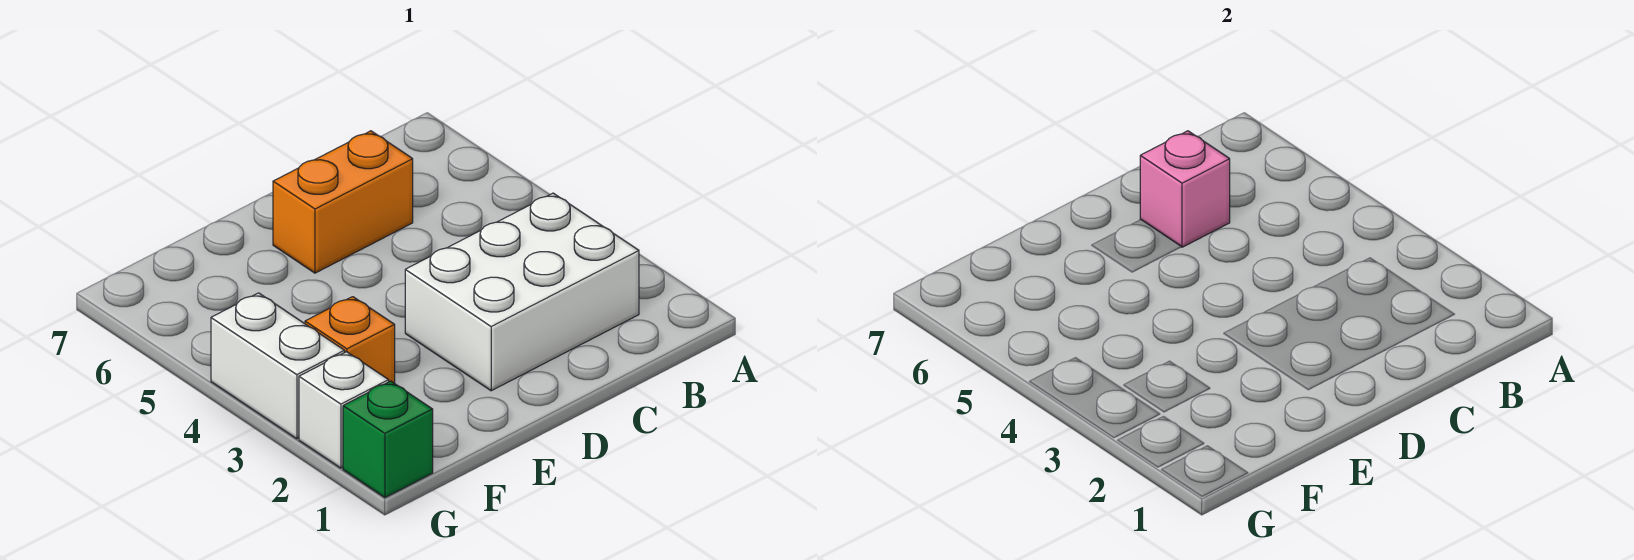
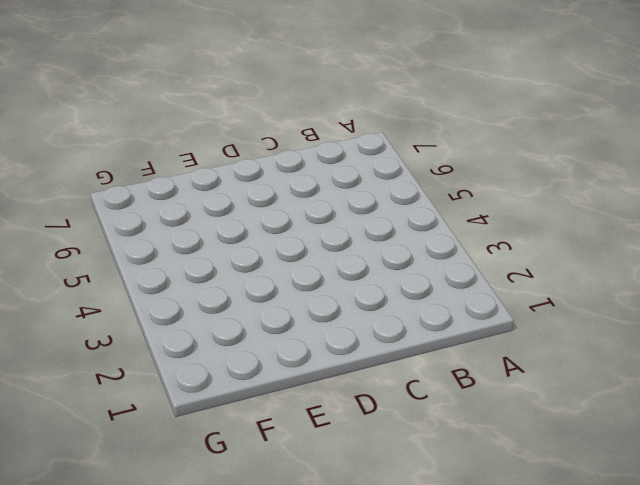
none -> white brick B2:D3 level 1
none -> orange brick C6:D6 level 1

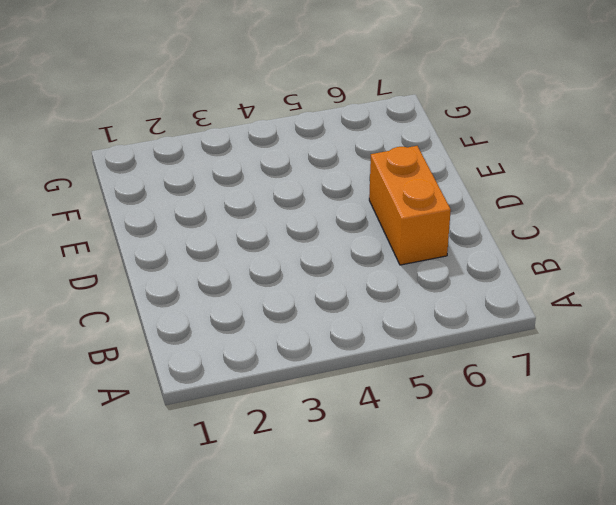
none -> white brick B2:D3 level 1
none -> orange brick F3 level 1

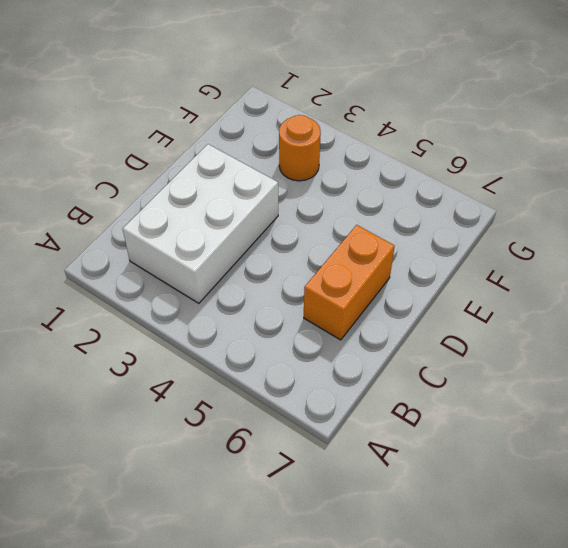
orange round brick F3 level 1 -> orange brick F3 level 1
none -> green brick G1 level 1
none -> white brick G2 level 1

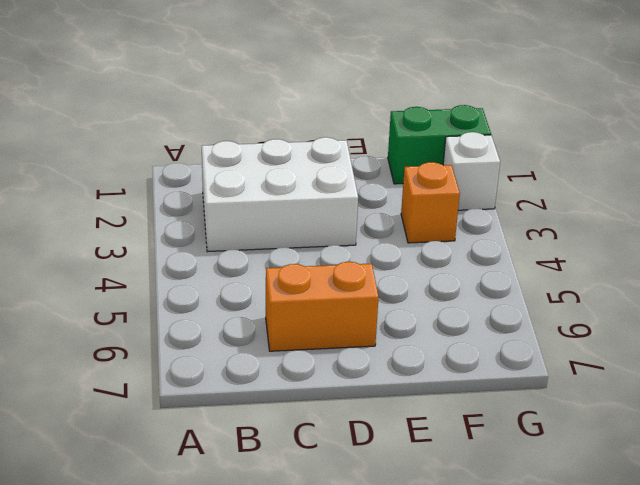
green brick F1:G1 level 1 -> green brick G1 level 1
none -> white brick G3:G4 level 1
none -> pink brick C6 level 2

